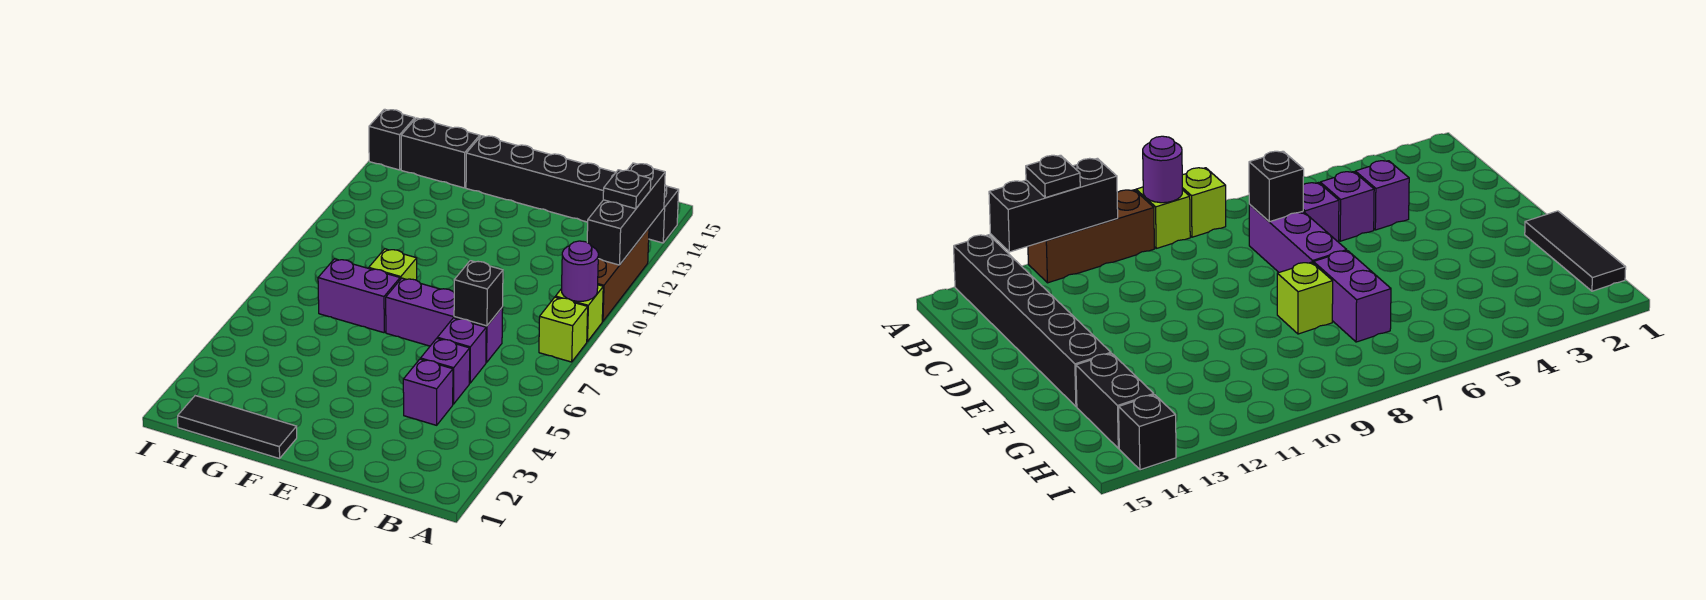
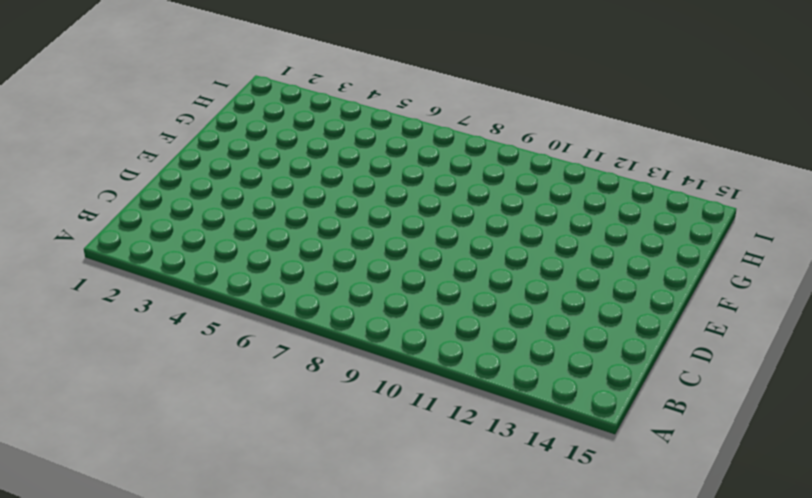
none -> lime brick A8 level 1
none -> lime brick A9 level 1
none -> brown brick A10:A12 level 1

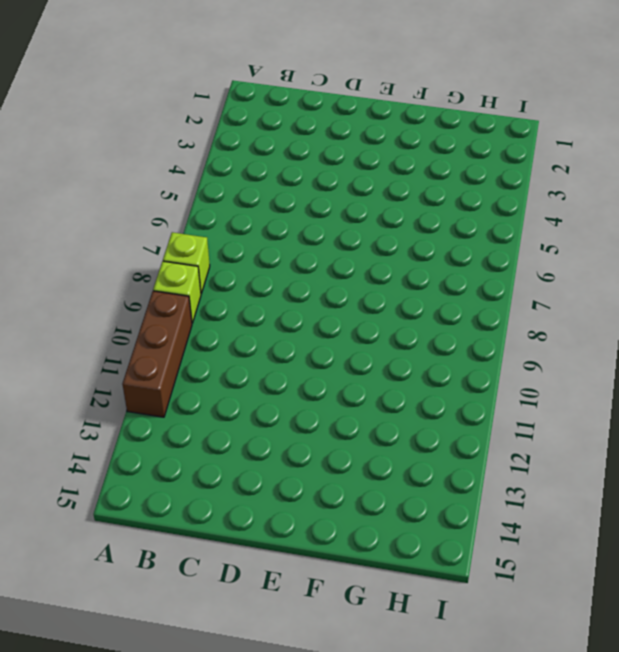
none -> black brick A14:F14 level 1
none -> purple brick C4 level 1
none -> purple brick C5 level 1

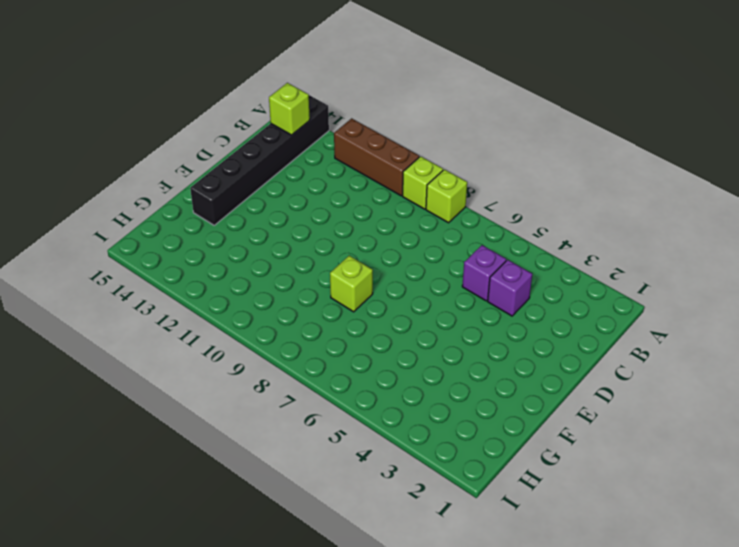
lime brick B14 level 2 -> none
none -> purple brick C6 level 1
none -> purple brick C7:E7 level 1
none -> black tile F1:H1 level 1

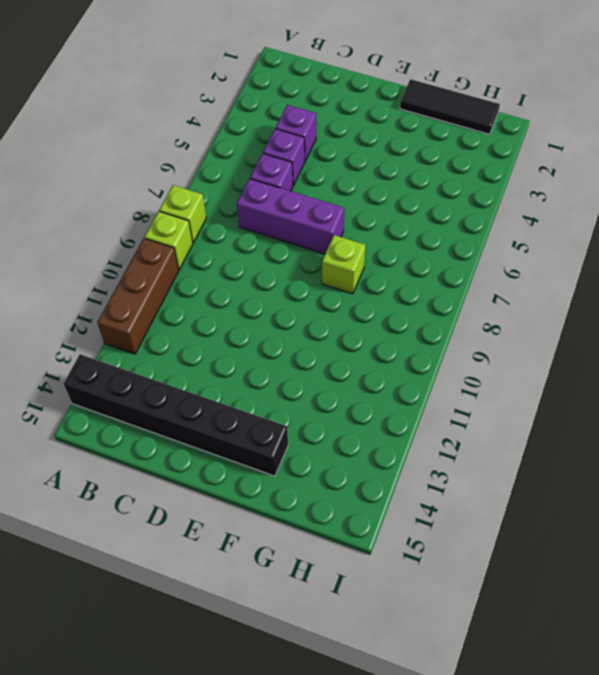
none -> purple brick F7:G7 level 1
none -> black brick G14:H14 level 1
none -> black brick I14 level 1

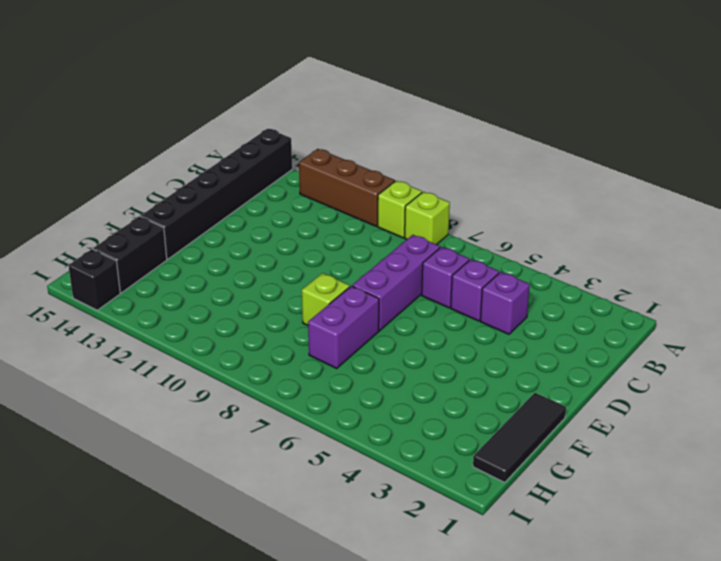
none -> purple round brick A9 level 2
none -> black brick A11:A13 level 2
none -> black brick C7 level 2

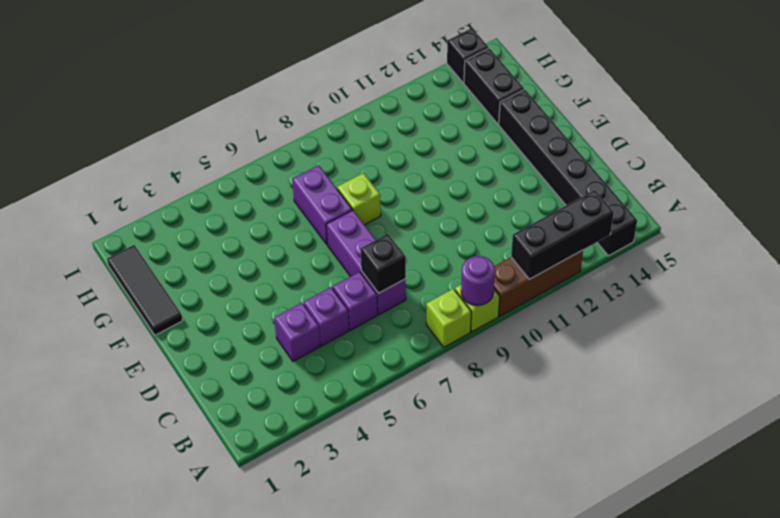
none -> black plate A12 level 3

